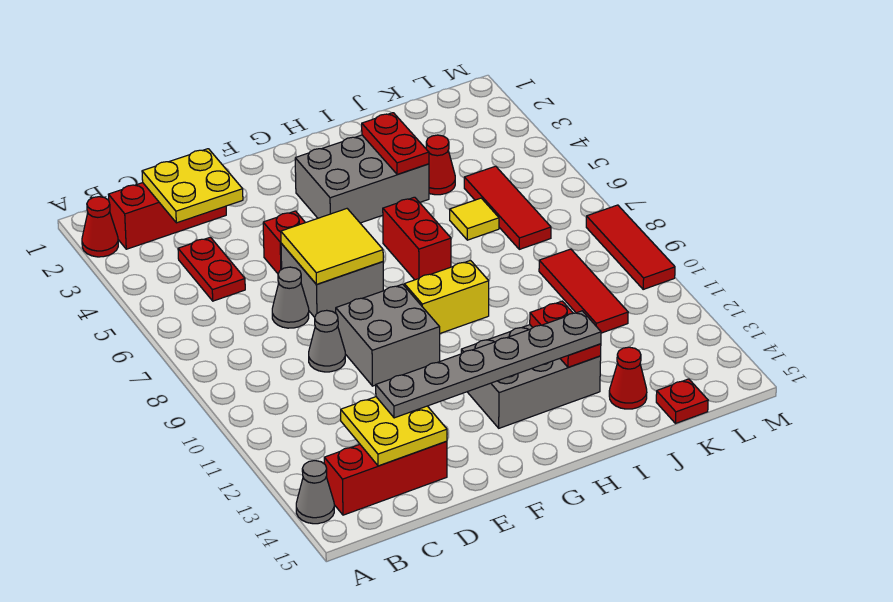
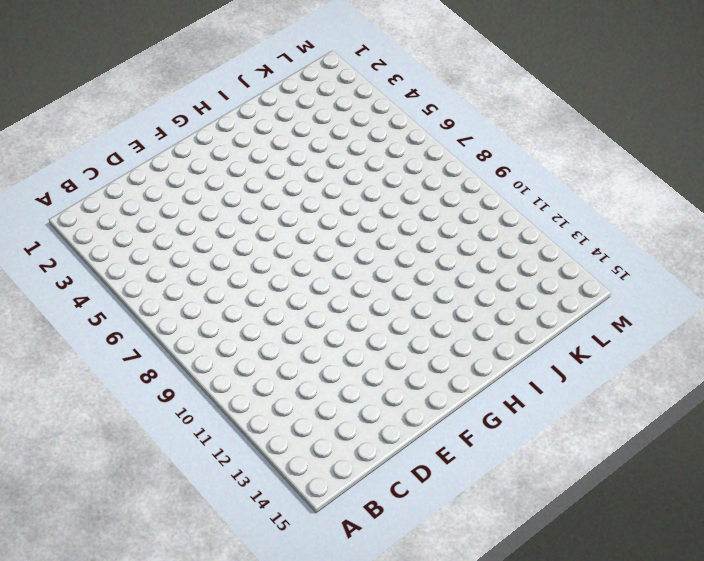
none -> red cone A2 level 1
none -> grey cone A14 level 1
none -> red brick B2:D2 level 1

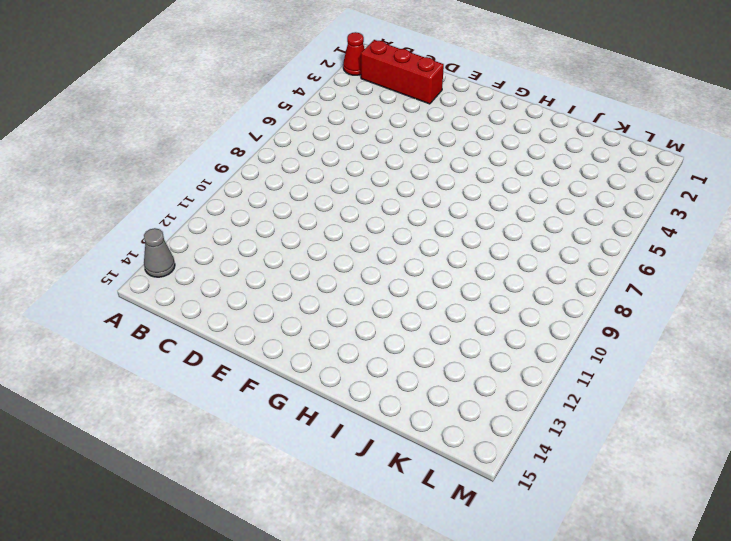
none -> red brick B14:D14 level 1
none -> red plate C4:C5 level 1
none -> grey cone D7 level 1

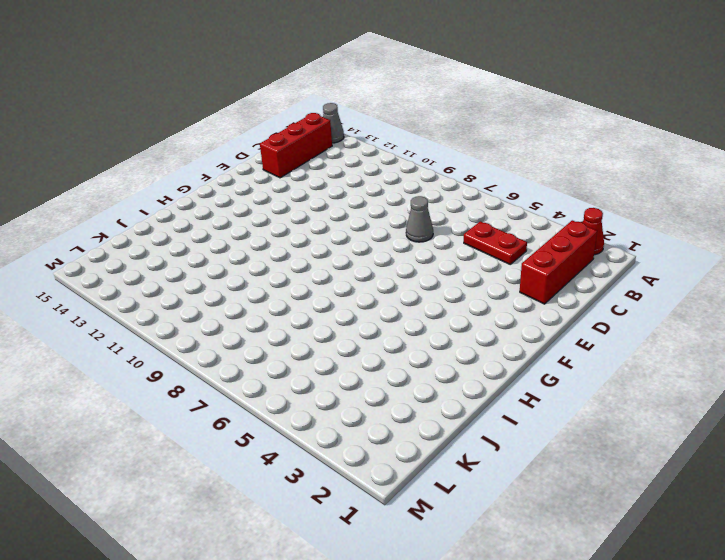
none -> grey cone D9 level 1
none -> red brick E5 level 1
none -> grey brick E6:F7 level 1

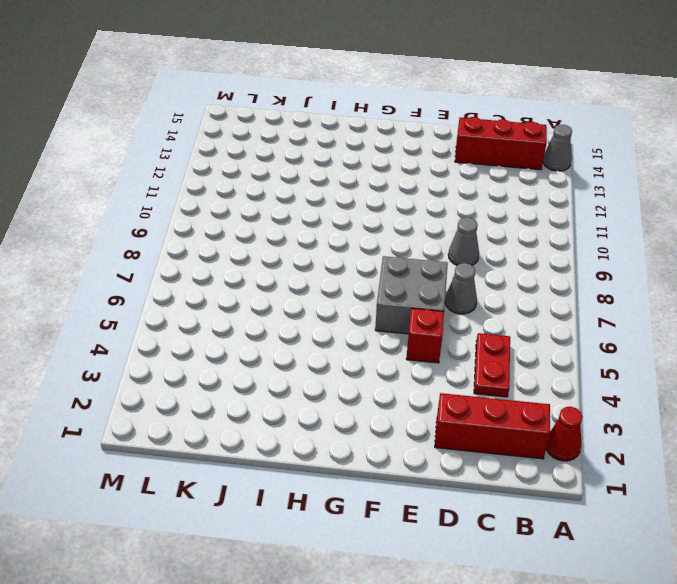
none -> grey brick E9:F10 level 1
none -> grey brick G3:I4 level 1
none -> yellow brick G9:H9 level 1

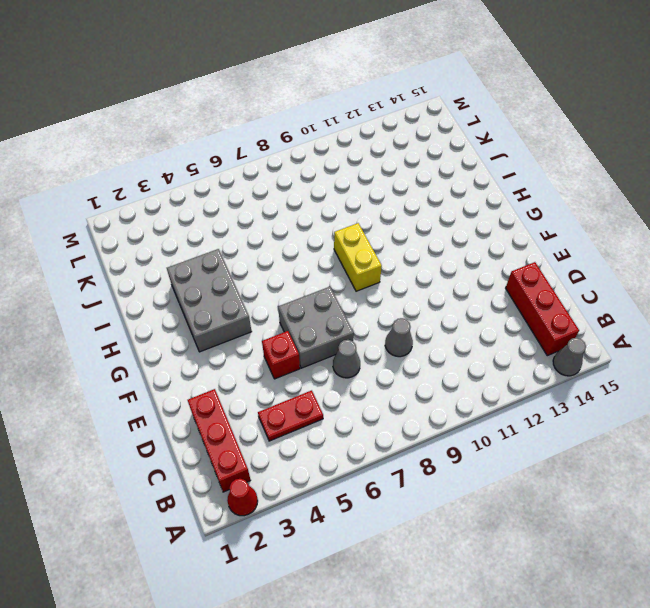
none -> grey brick E9:F10 level 1
none -> grey brick G12:I13 level 1
none -> red brick H6:H7 level 1

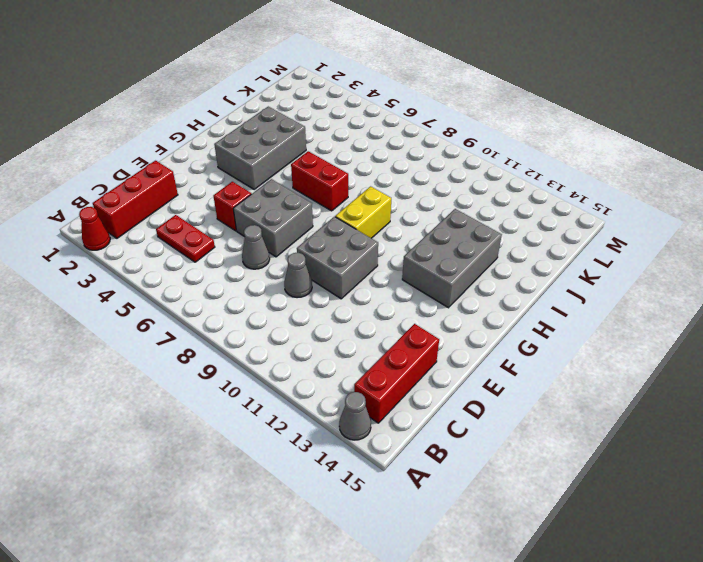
none -> red cone J4 level 1
none -> yellow tile J6 level 1
none -> red cone J14 level 1

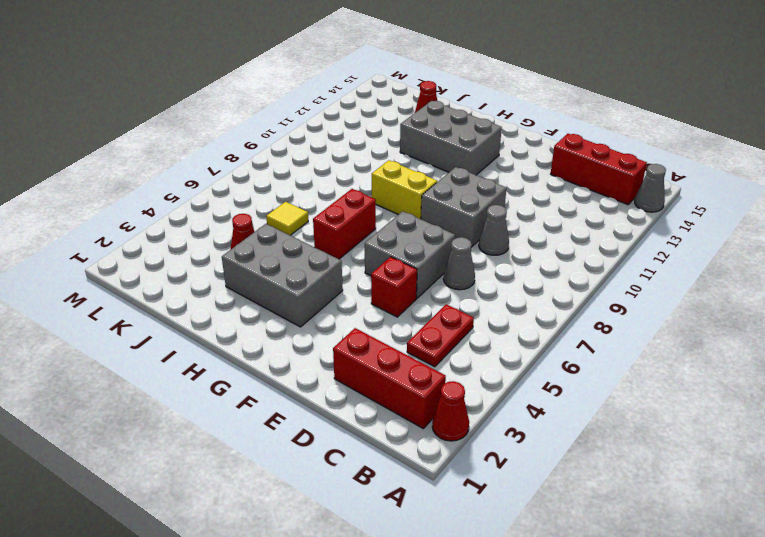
none -> red tile K5:K7 level 1
none -> red tile K9:K11 level 1
none -> red plate K15 level 1

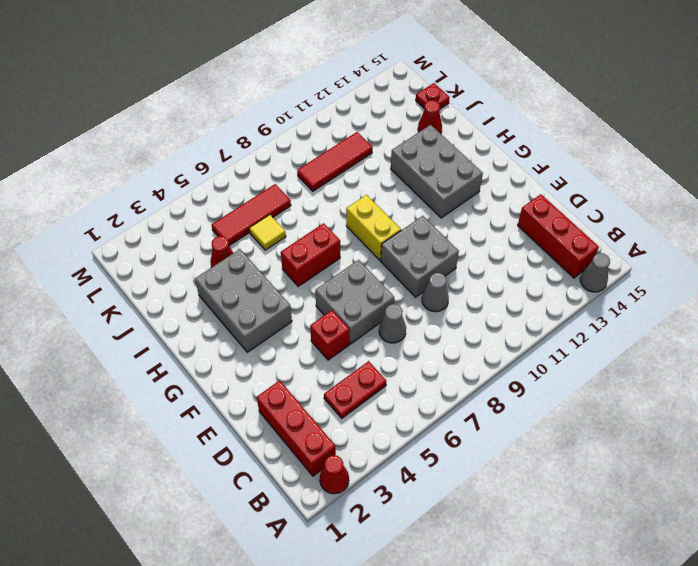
none -> red tile M8:M10 level 1
none -> yellow plate C2:D3 level 2
none -> yellow plate C13:D14 level 2

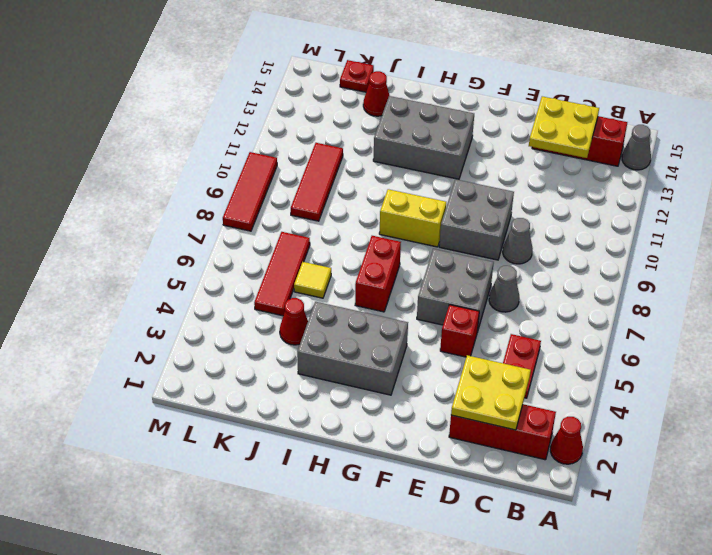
none -> yellow tile E6:F7 level 2
none -> red plate I3:I4 level 2
none -> red plate I12:I13 level 2

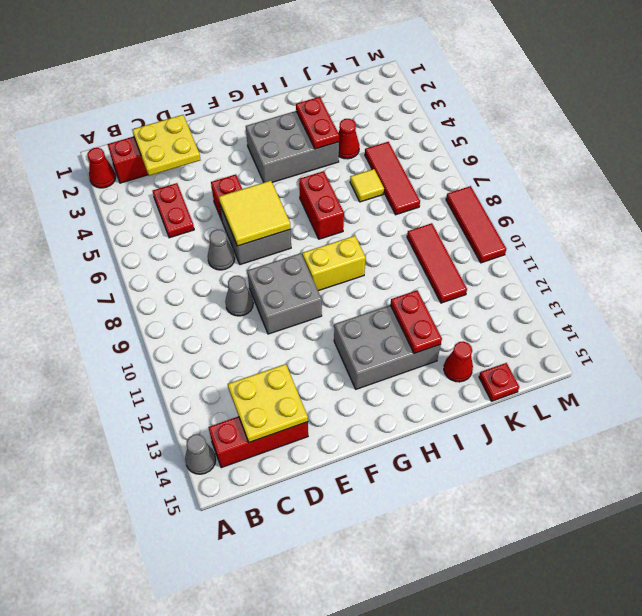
none -> grey plate D13:I13 level 3

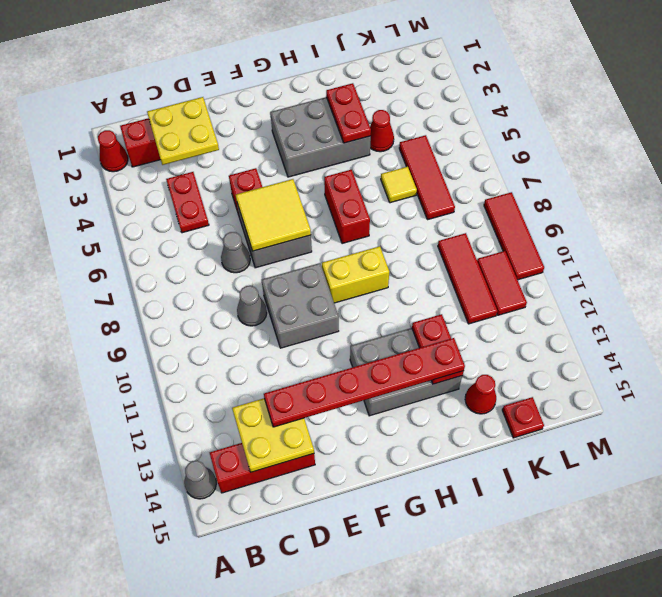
red plate D13:I13 level 3 -> grey plate D13:I13 level 3
red tile L10:L11 level 1 -> none

